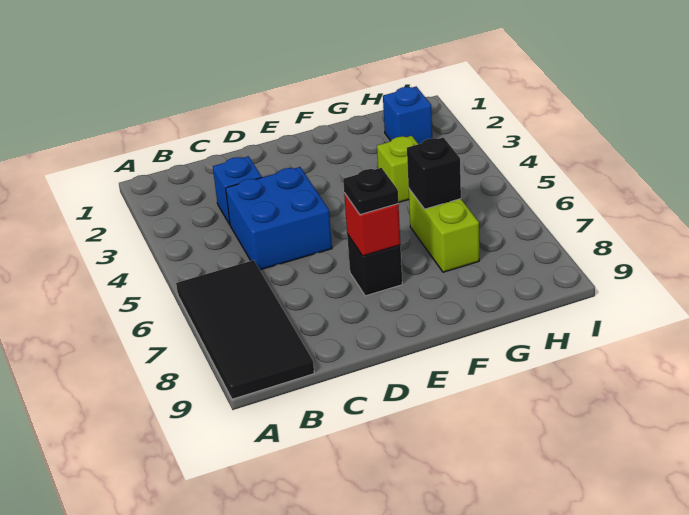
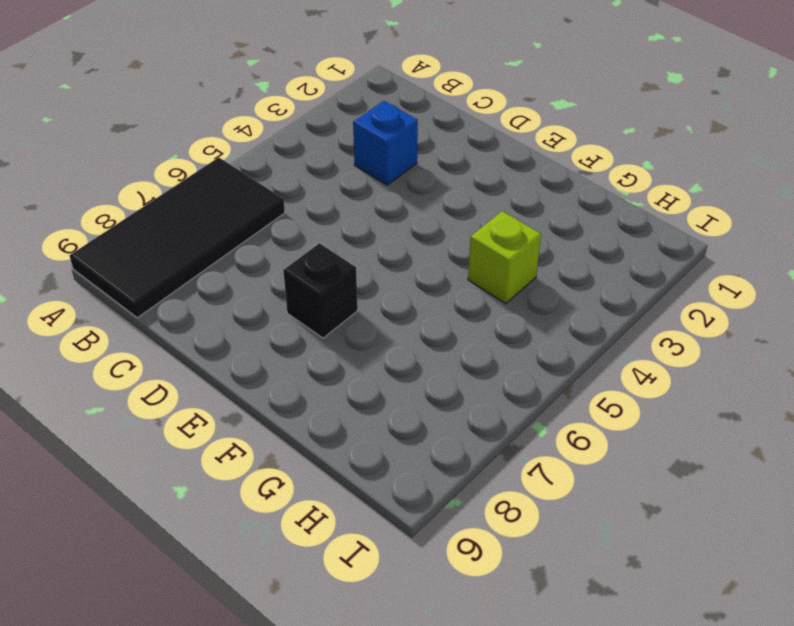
none -> blue brick C4:D5 level 1
none -> lime brick G6:G7 level 1

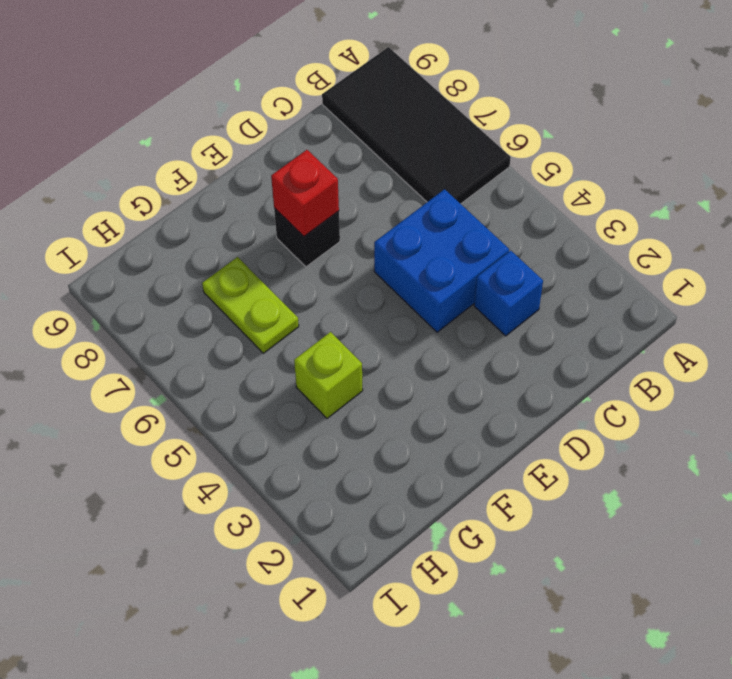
lime plate G6:G7 level 1 -> lime brick G6:G7 level 1
none -> blue brick H2 level 1
none -> black brick G6 level 2

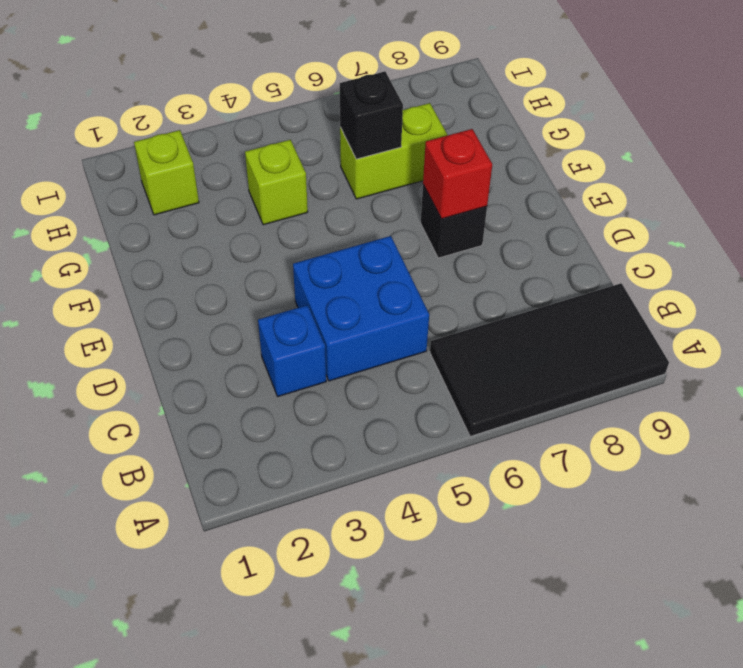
lime brick H2 level 1 -> blue brick H2 level 1
none -> black plate E7 level 3

